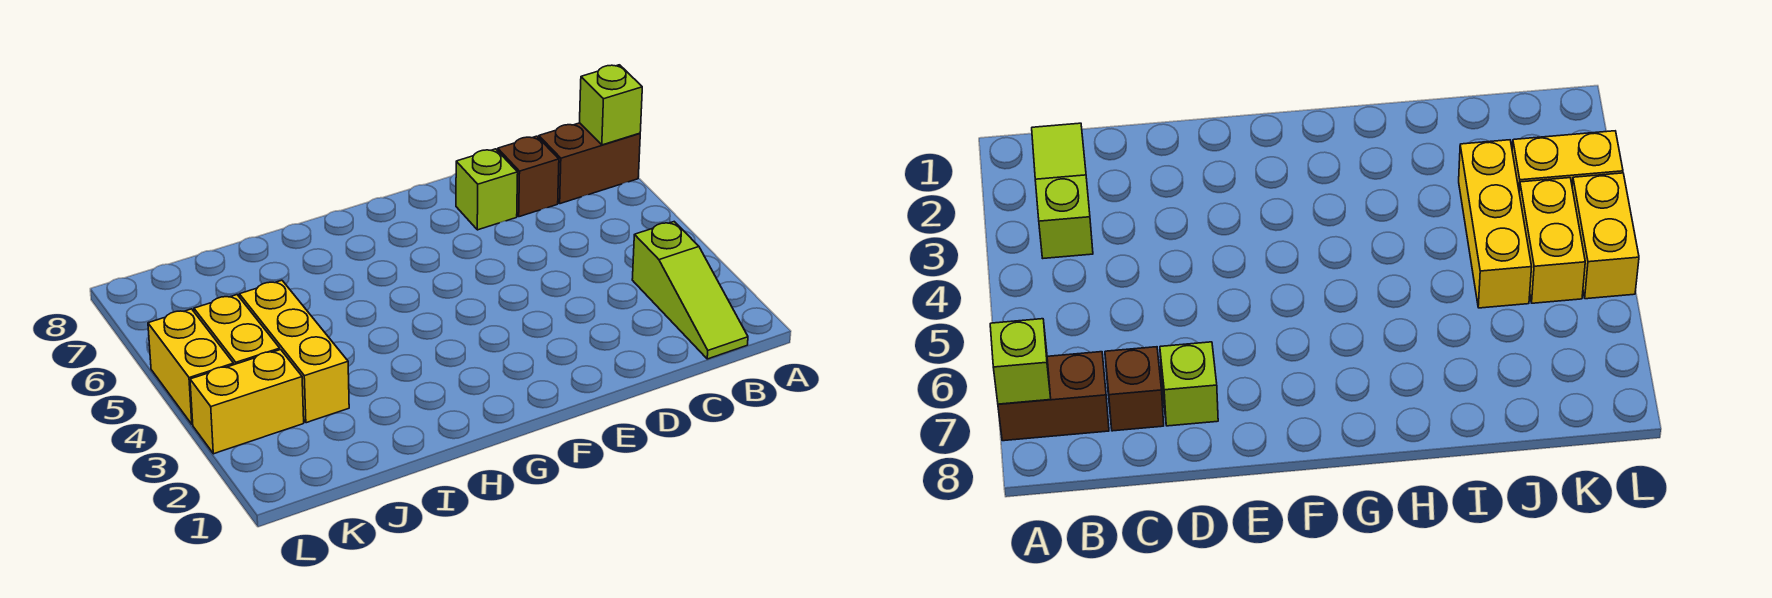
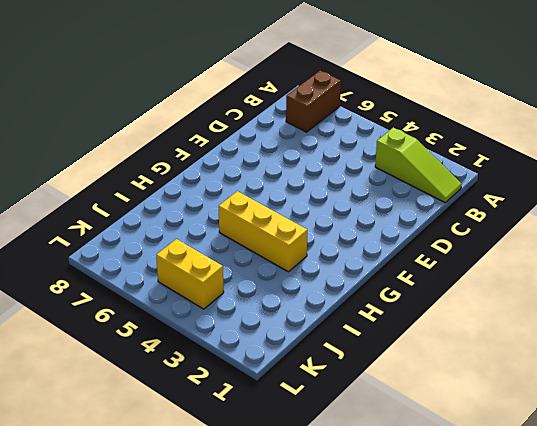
yellow brick H3:H5 level 1 -> yellow brick J3:J5 level 1
none -> brown brick C7 level 1
none -> lime brick D7 level 1

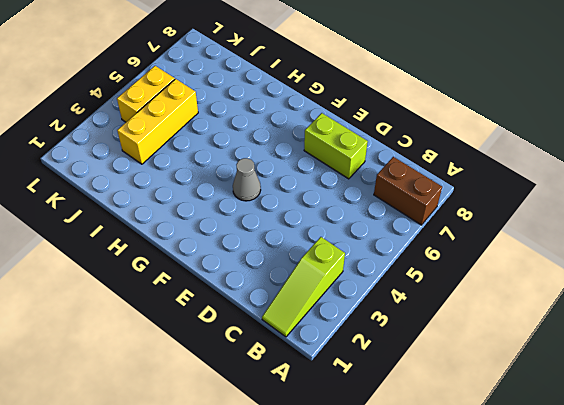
lime brick D7:E7 level 1 -> lime brick D7 level 1
grey cone F4 level 1 -> none
none -> brown brick C7 level 1
none -> yellow brick K3:L3 level 1

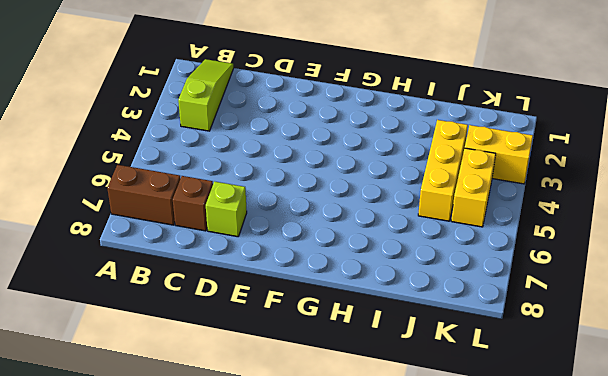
none -> yellow brick L4:L5 level 1
none -> lime brick A7 level 2

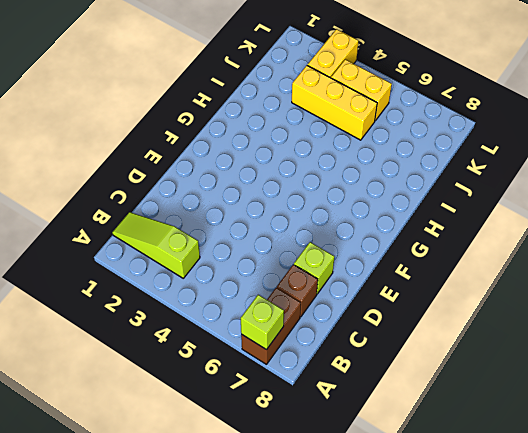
none -> yellow brick L4:L5 level 1

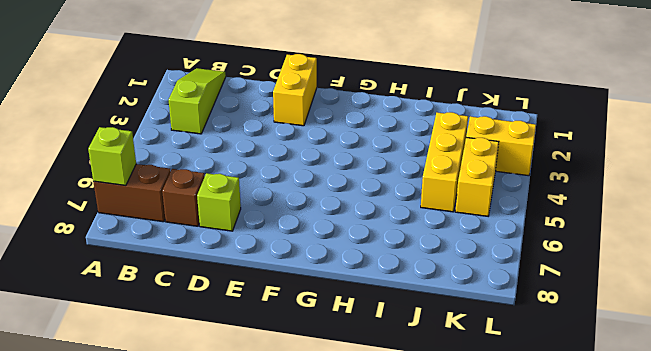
yellow brick E1:E2 level 1 -> yellow brick L4:L5 level 1

